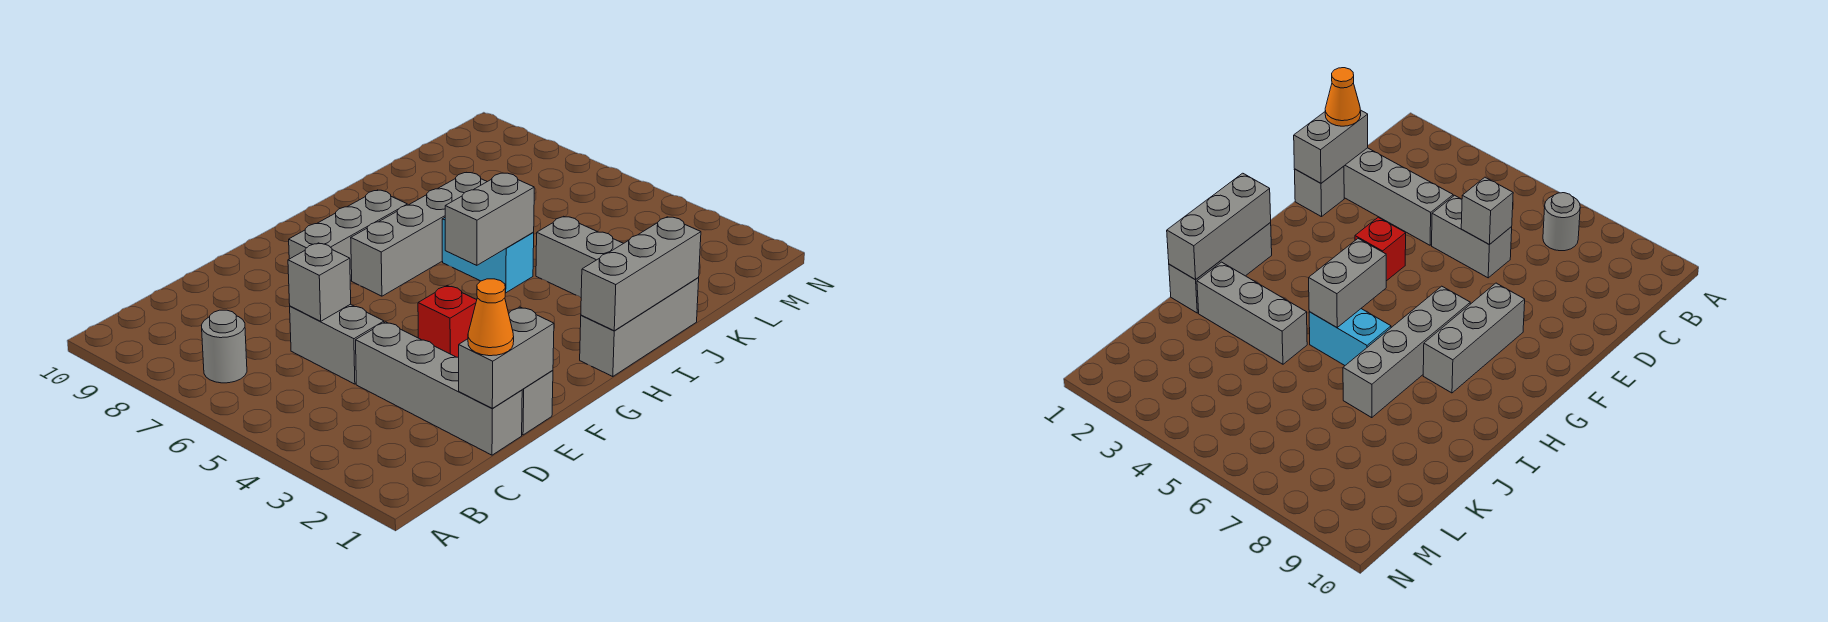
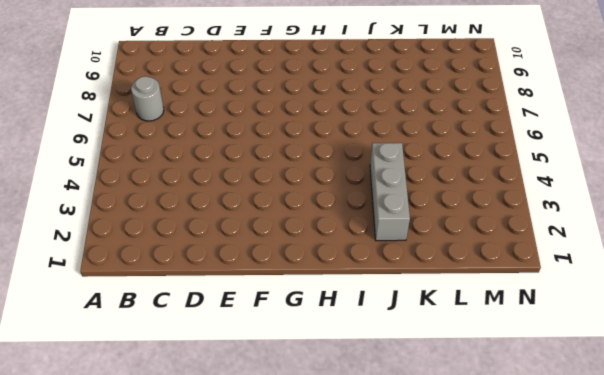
none -> grey brick D1:D4 level 1
none -> grey brick D5:D6 level 1
none -> grey brick E1 level 1

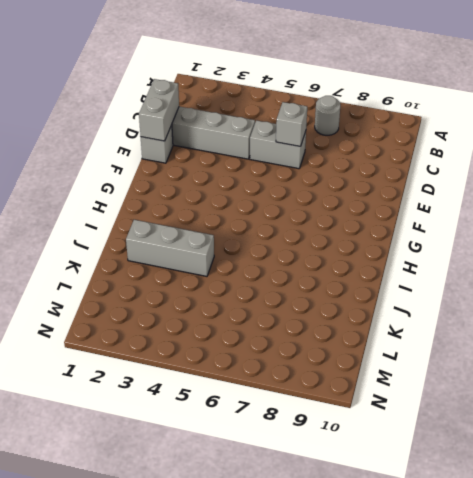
none -> red brick F4 level 1
none -> grey brick F8:H8 level 1
none -> grey brick G7:J7 level 1

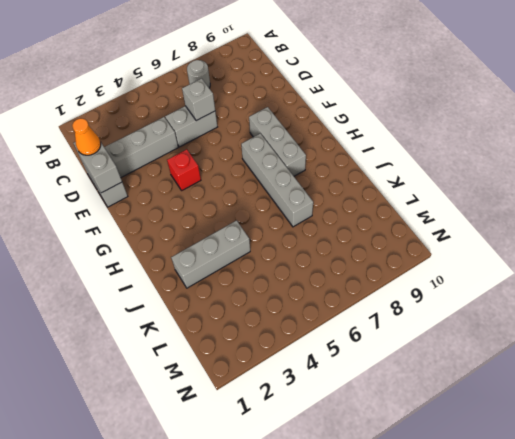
none -> grey brick H1:J1 level 1
none -> cyan brick I5:I6 level 1
none -> grey brick H1:J1 level 2

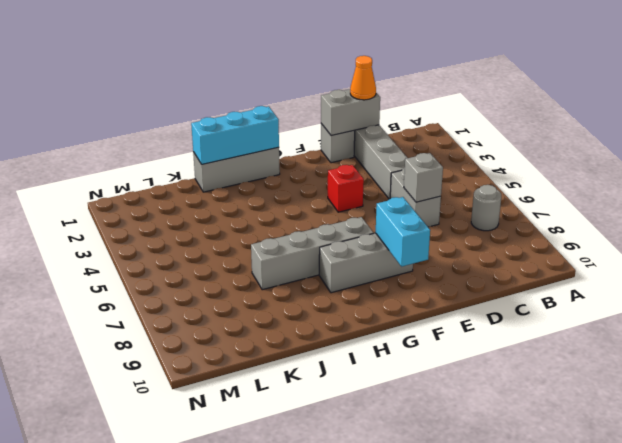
cyan brick F8:F9 level 2 -> cyan brick I5:I6 level 1
cyan brick H1:J1 level 2 -> grey brick H1:J1 level 2
none -> grey brick J2:J4 level 1
none -> grey brick H5:I5 level 2

